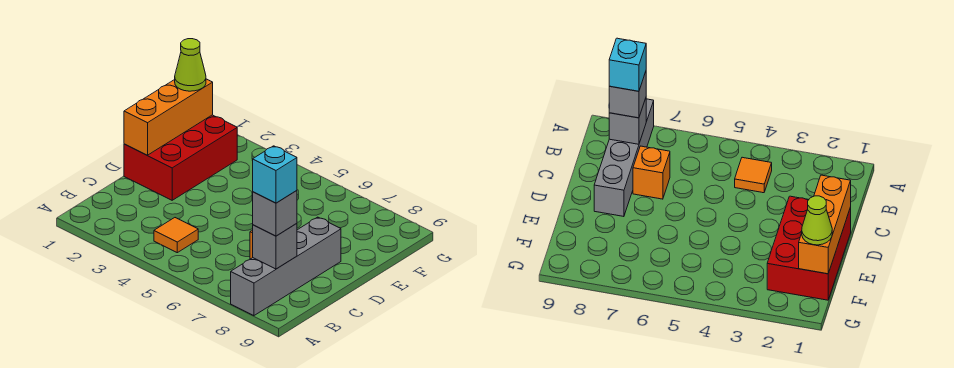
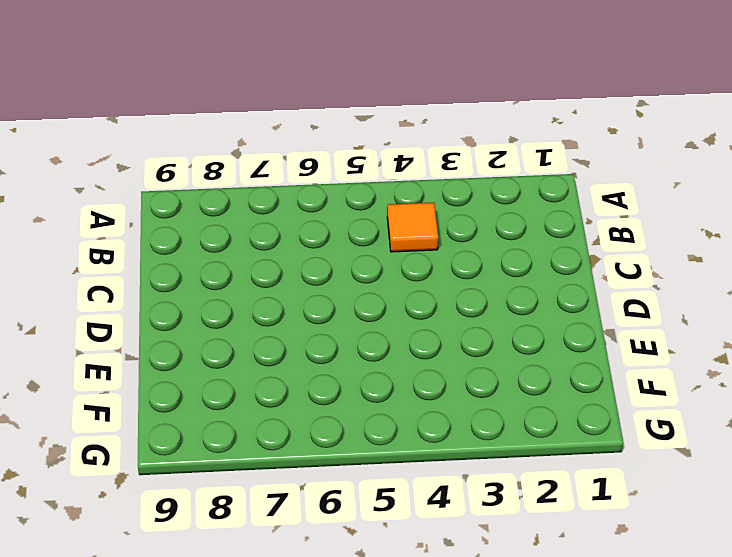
none -> grey brick A8:D8 level 1
none -> orange brick C7 level 1

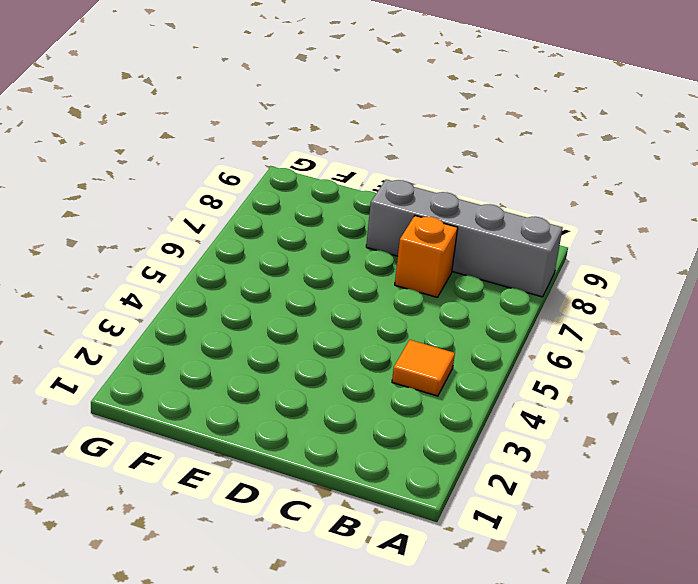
none -> red brick D1:F2 level 1
none -> grey brick B8 level 2

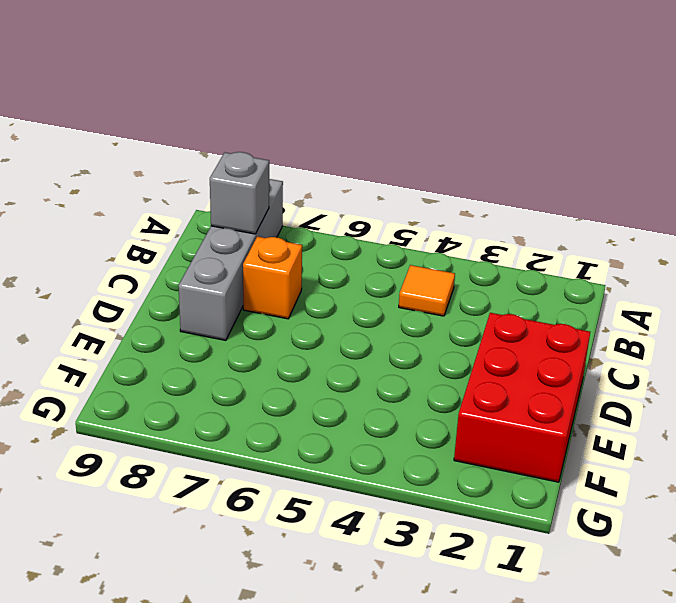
none -> orange brick D1:F1 level 2
none -> grey brick B8 level 3

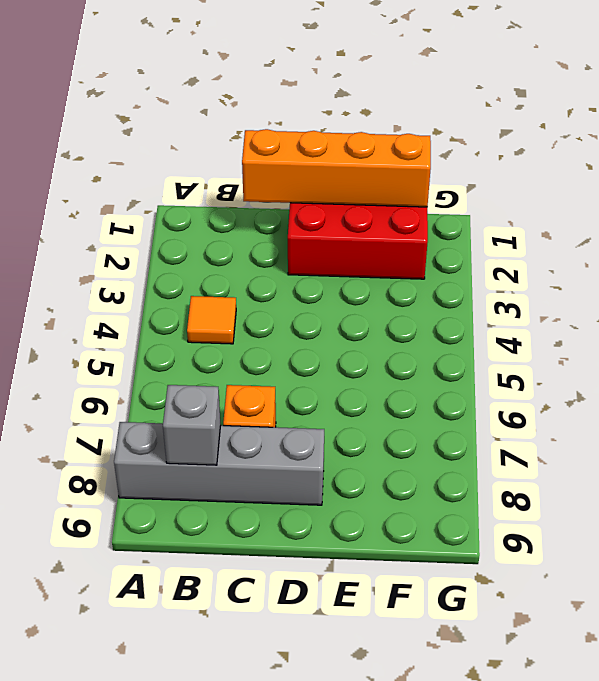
orange brick C1:F1 level 2 -> orange brick D1:F1 level 2
none -> grey brick B8 level 3
none -> lime cone F1 level 3

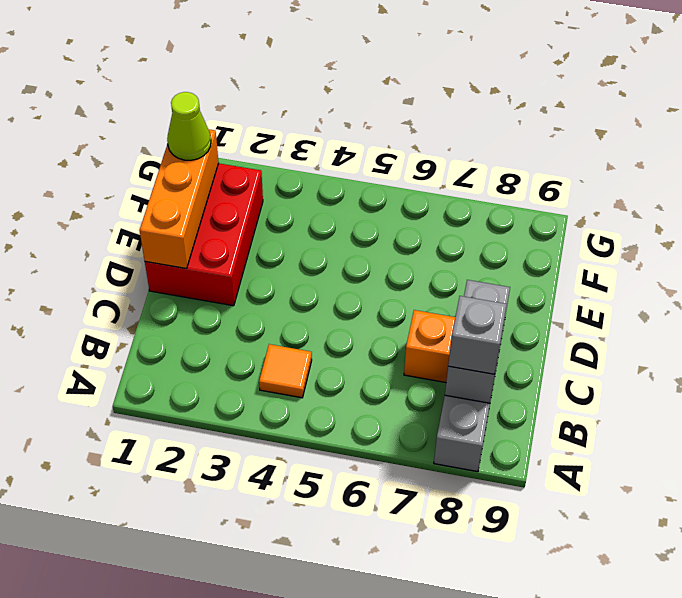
none -> cyan brick B8 level 4

